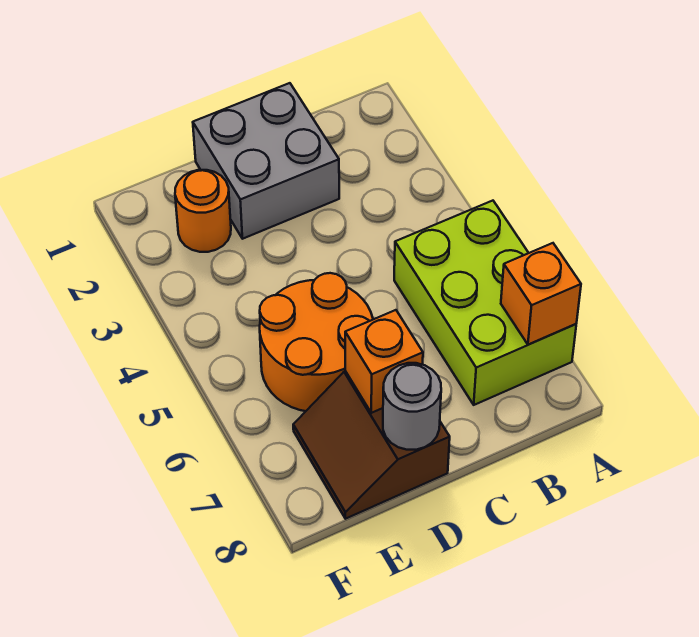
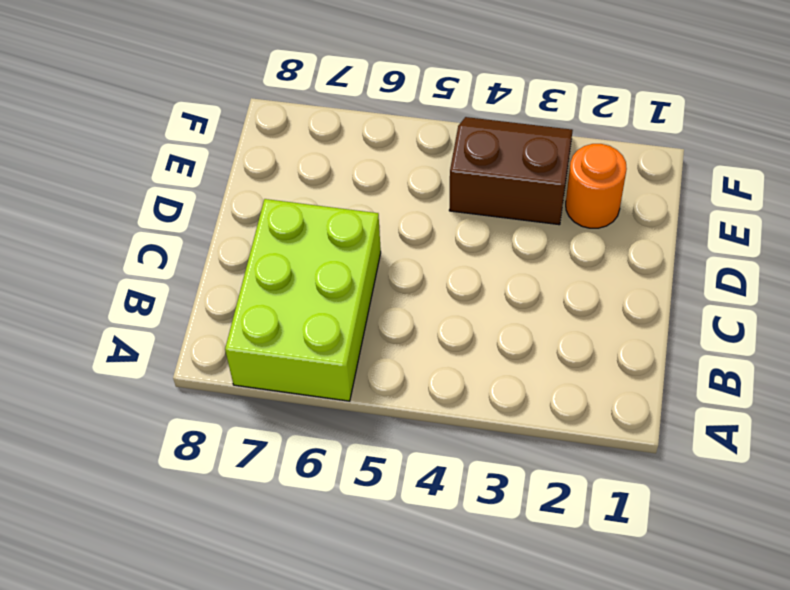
lime brick A6:C7 level 1 -> lime brick A5:B7 level 1
brown slope E3:F4 level 1 top E -> brown slope D7:E8 level 1 top D
none -> grey brick C1:D2 level 1
none -> orange round brick D5:E6 level 1

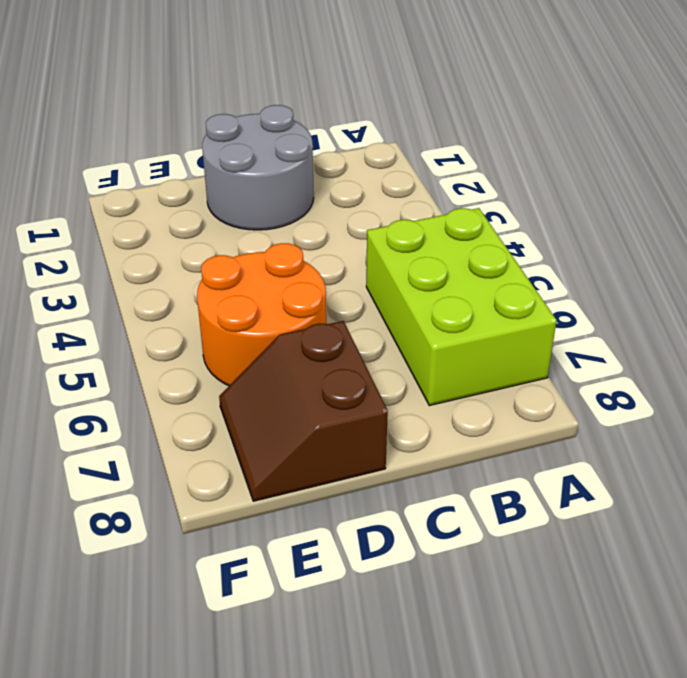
grey round brick C1:D2 level 1 -> grey brick C1:D2 level 1
none -> orange round brick E2 level 1
none -> orange brick A7 level 2

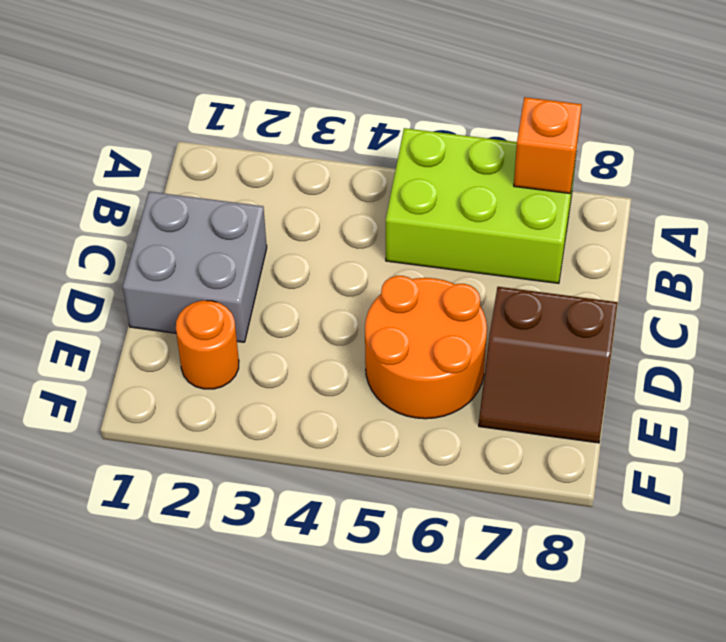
none -> orange brick D7 level 2
none -> grey round brick D8 level 2

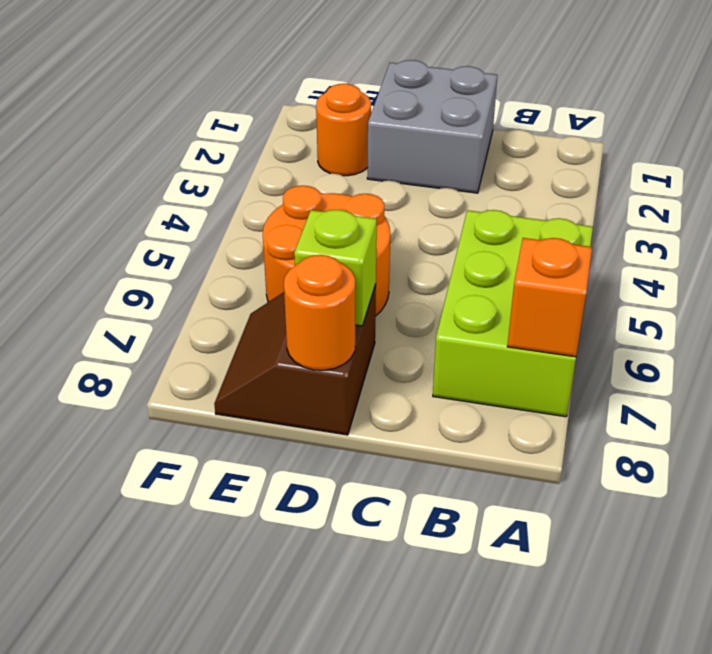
lime brick D7 level 2 -> orange brick D7 level 2
orange round brick D8 level 2 -> grey round brick D8 level 2

